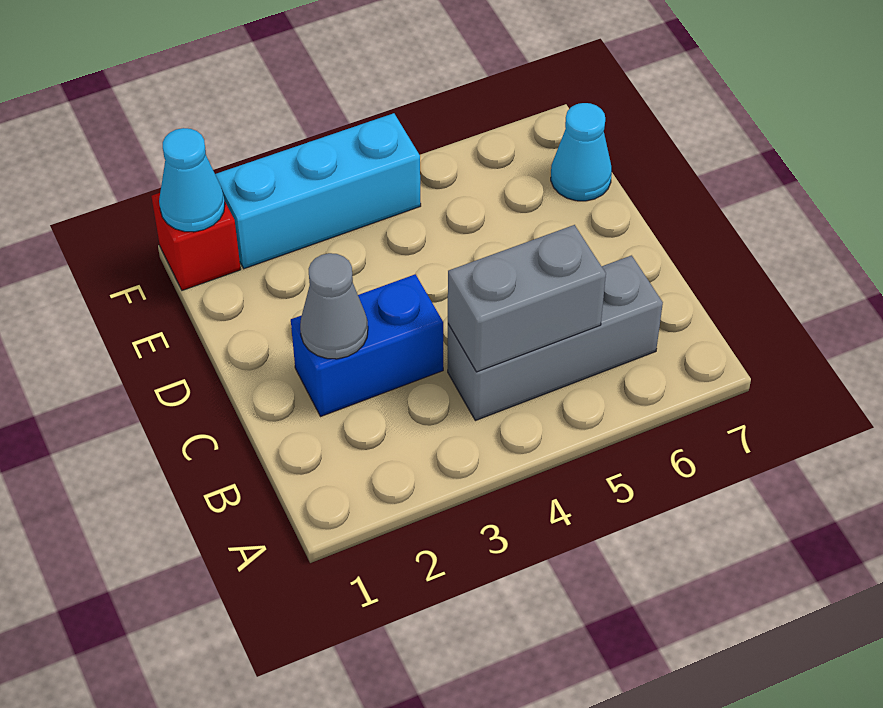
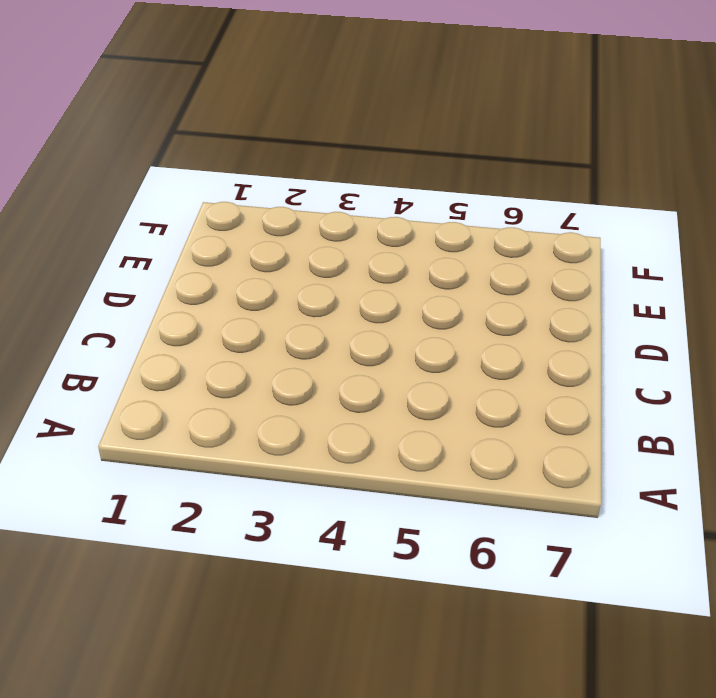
none -> grey brick B4:B6 level 1
none -> blue brick C2:C3 level 1

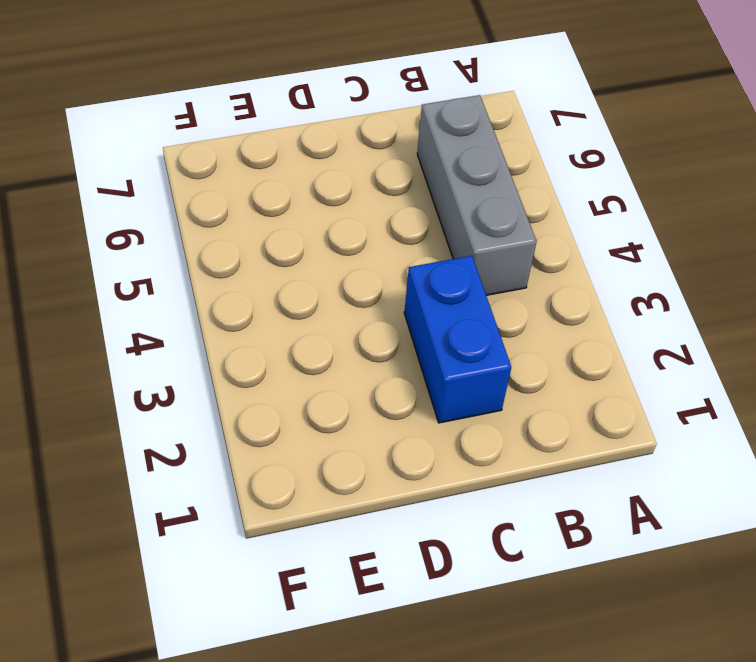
none -> cyan cone E7 level 1
none -> red brick F1 level 1

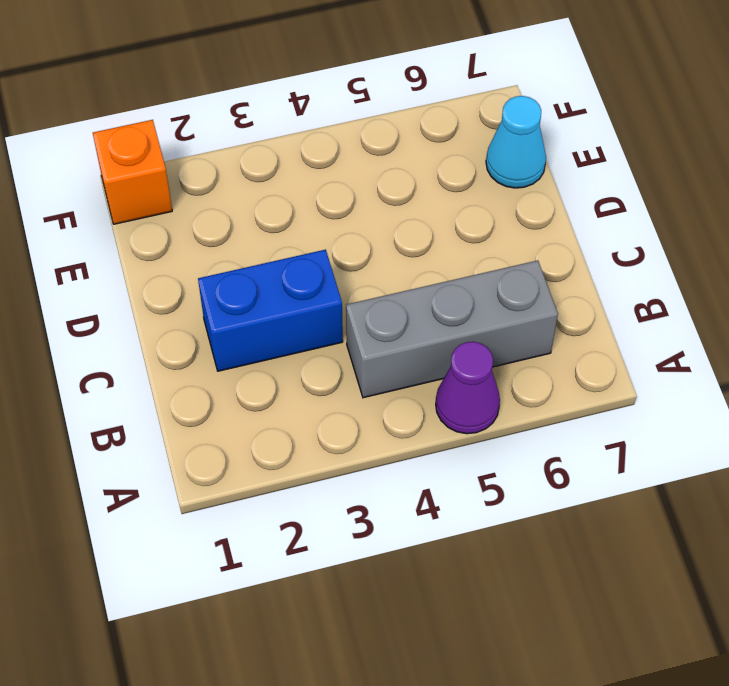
purple cone A5 level 1 -> none
orange brick F1 level 1 -> red brick F1 level 1
none -> cyan brick F2:F4 level 1
none -> grey brick B4:B5 level 2

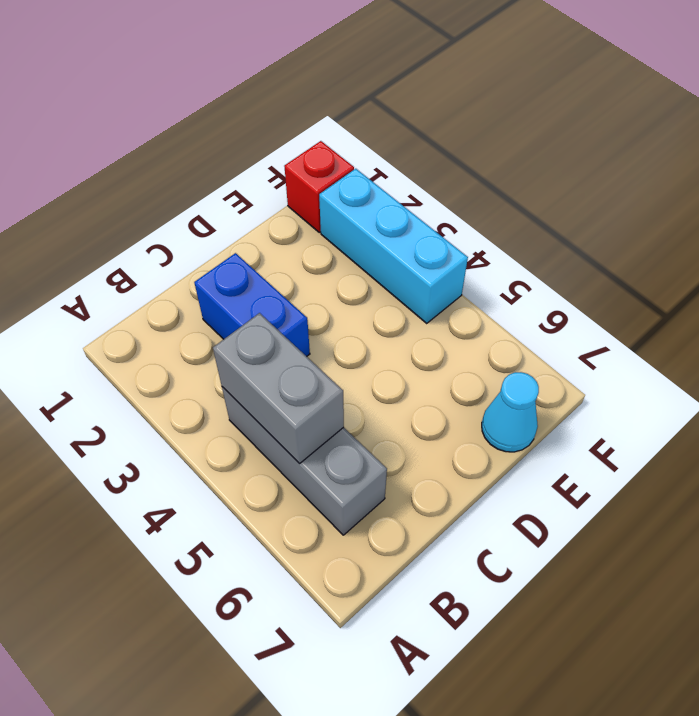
none -> grey cone C2 level 2
none -> cyan cone F1 level 2

